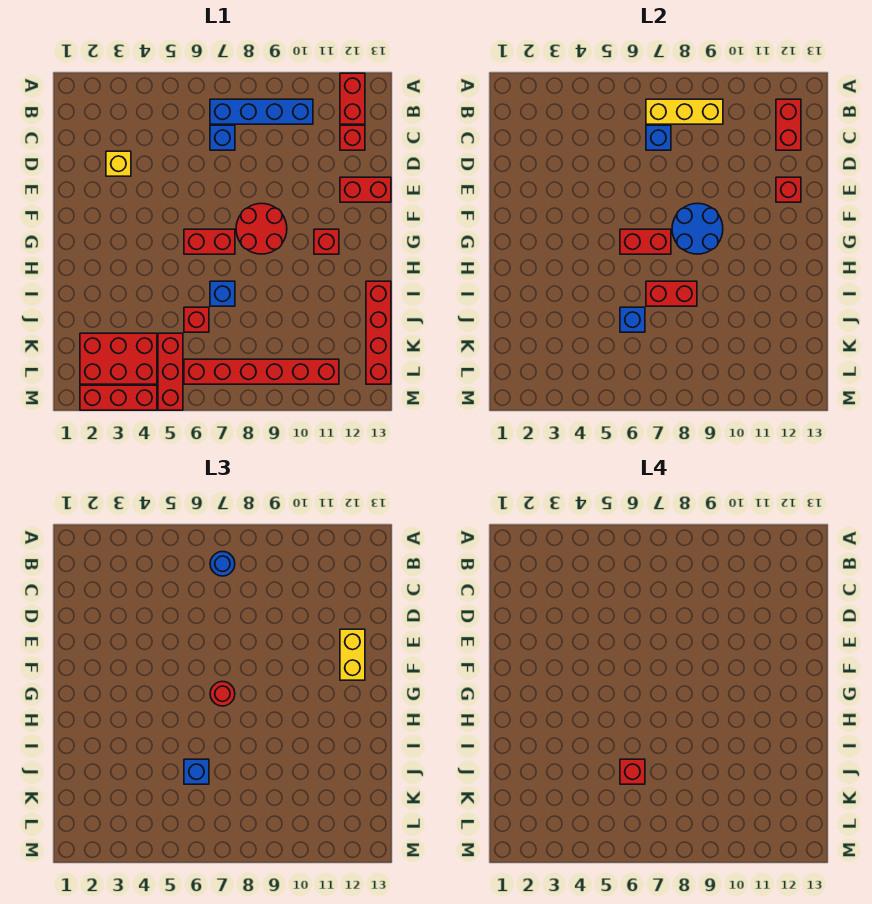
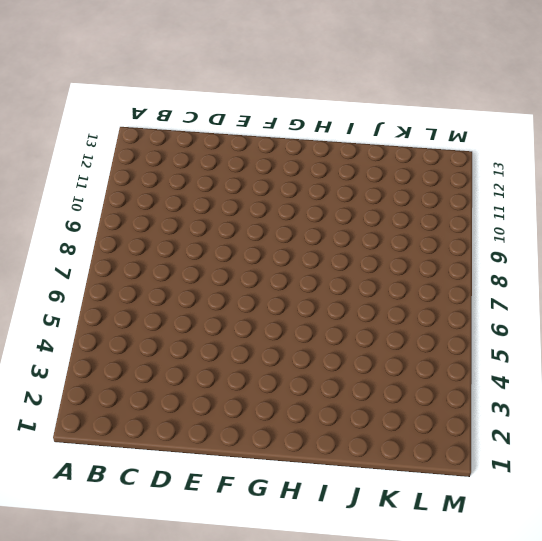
none -> red brick A12:B12 level 1
none -> blue brick B7:B10 level 1
none -> blue brick C7 level 1

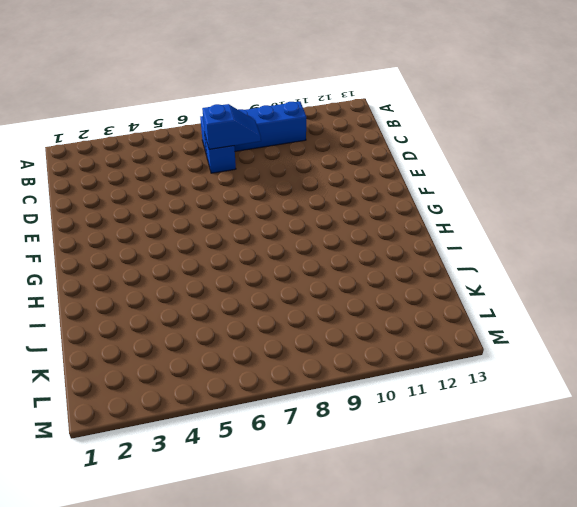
blue slope C7:C8 level 2 top 7 -> blue brick C7 level 2
none -> red brick A12:B12 level 1
none -> red brick C12 level 1
none -> yellow brick D3 level 1

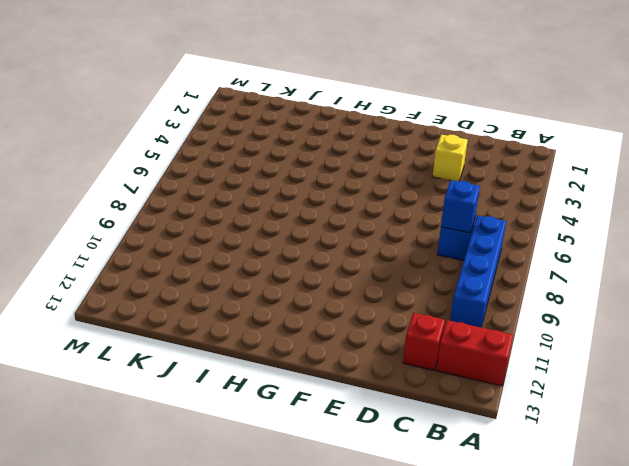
none -> red brick E12:E13 level 1
none -> red round brick F8:G9 level 1
none -> red brick G6:G7 level 1

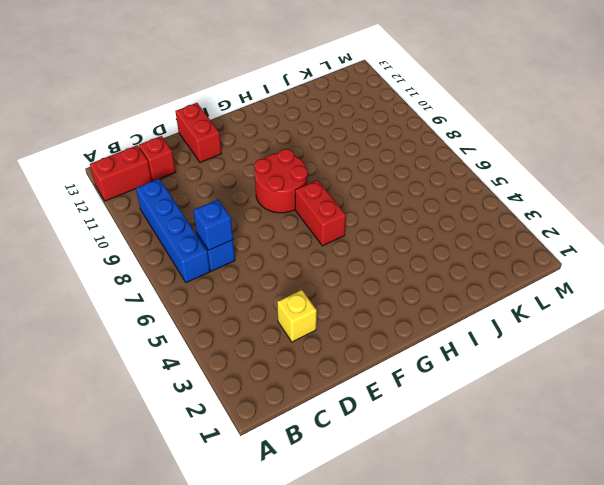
none -> red brick G11 level 1
none -> blue brick I7 level 1
none -> red brick I13:L13 level 1

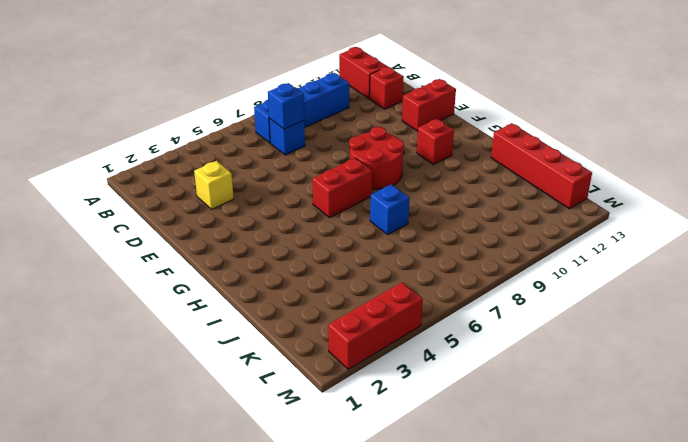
none -> red brick J6 level 1
none -> red brick K2:L4 level 1
none -> red brick K5:M5 level 1

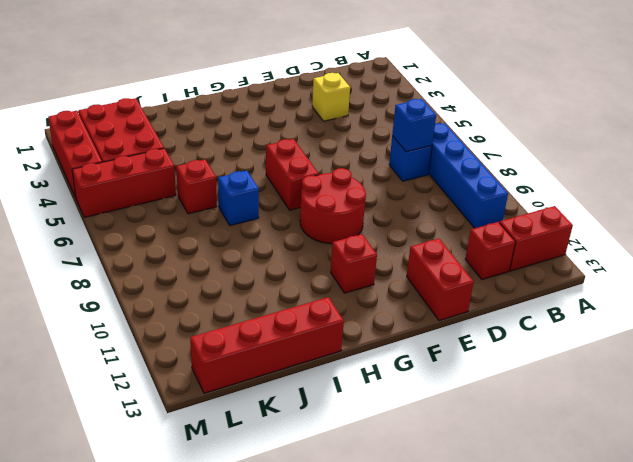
none -> red brick L6:L11 level 1
none -> yellow brick B7:B9 level 2
none -> red brick B12:C12 level 2

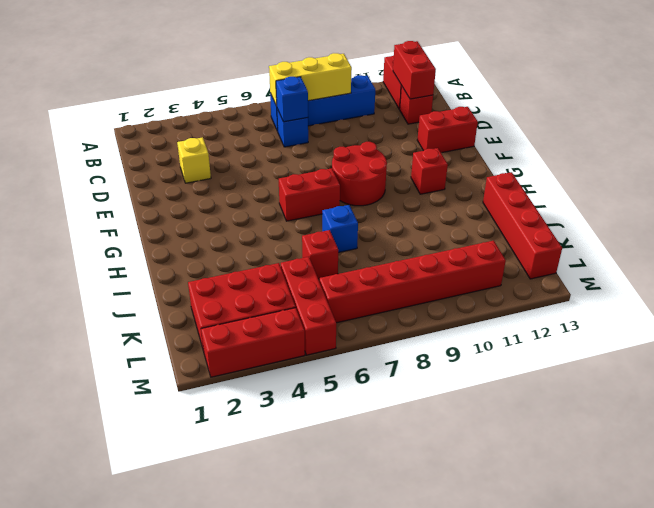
none -> red brick E12 level 2
none -> blue round brick F8:G9 level 2
none -> red brick G6:G7 level 2

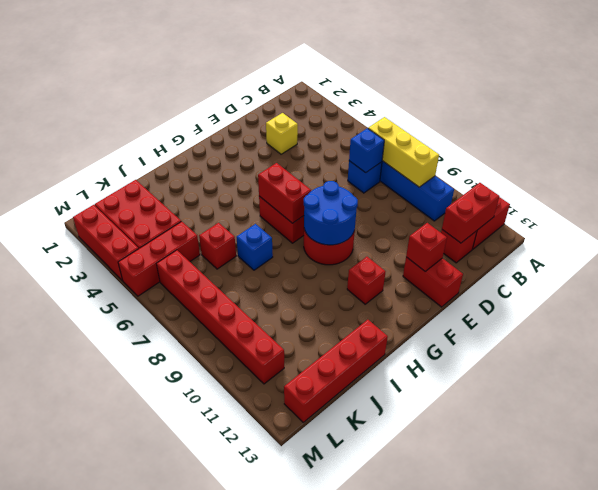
none -> red brick I7:I8 level 2
none -> blue brick J6 level 2
none -> blue round brick B7 level 3

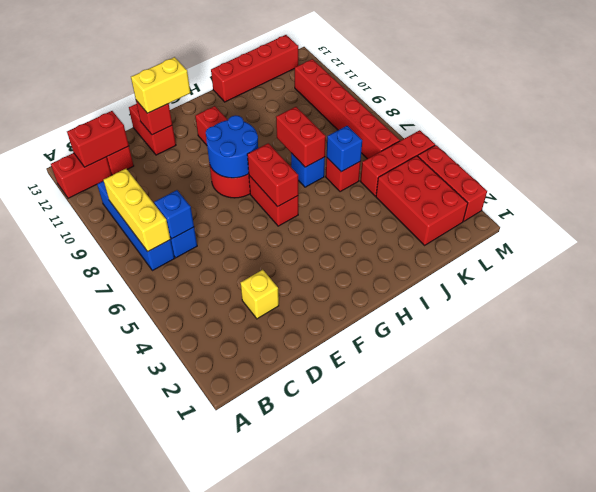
none -> blue round brick B7 level 3
none -> red round brick G7 level 3
none -> blue brick J6 level 3

